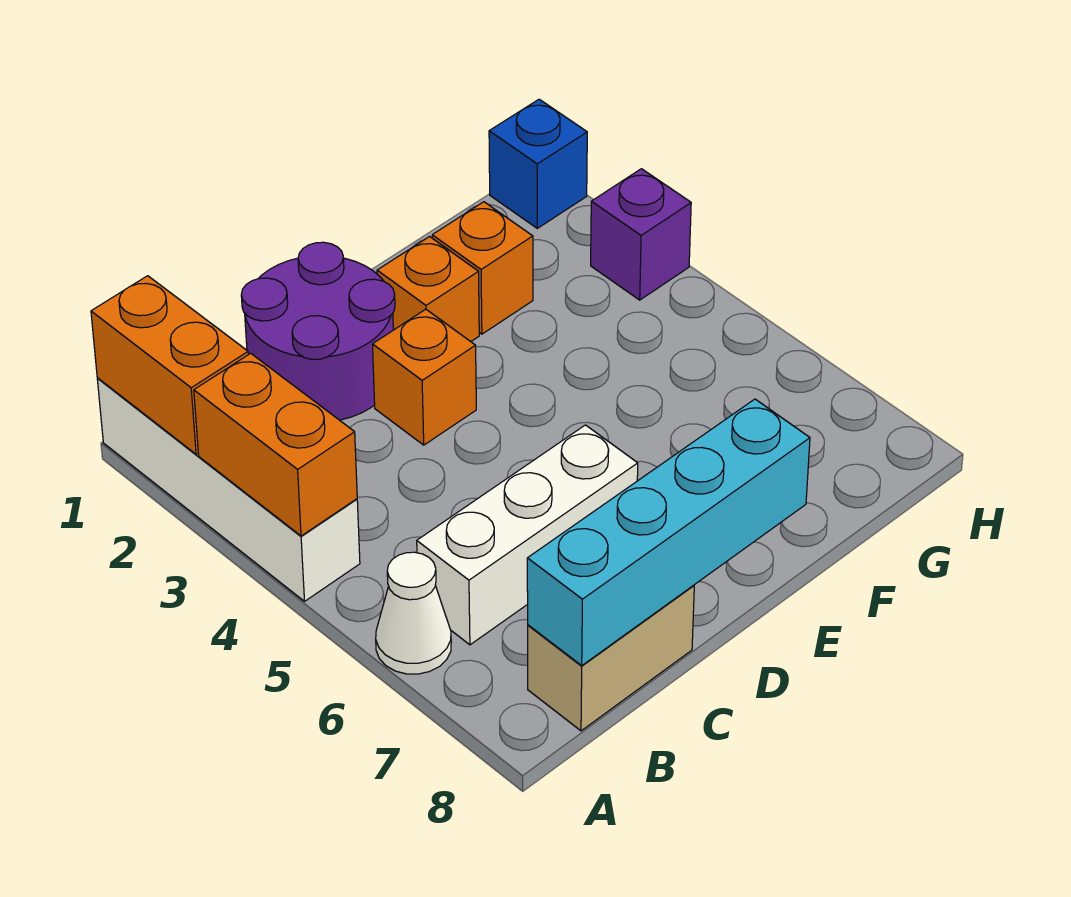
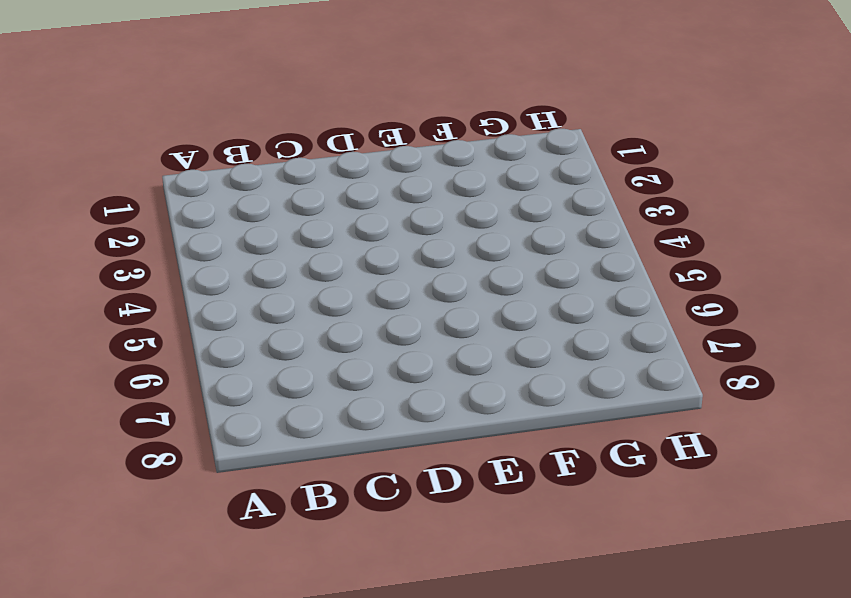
none -> white brick A1:A4 level 1
none -> white cone A6 level 1
none -> white brick B6:D6 level 1

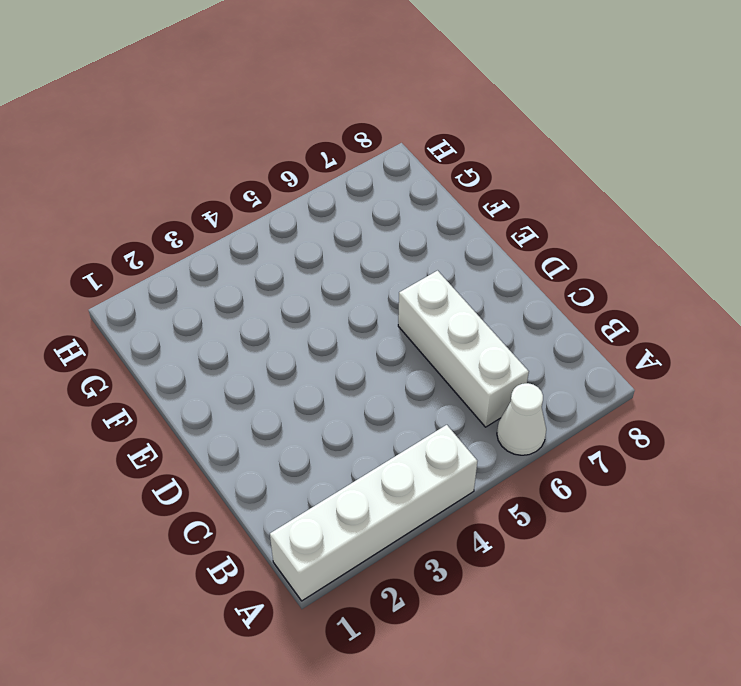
none -> tan brick B8:C8 level 1
none -> purple round brick C1:D2 level 1
none -> orange brick D3 level 1

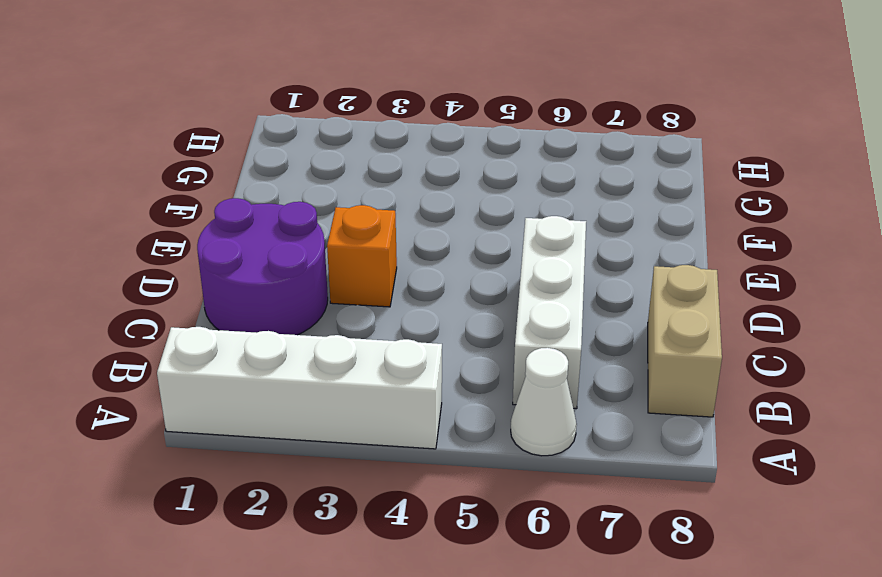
none -> orange brick E2 level 1
none -> orange brick F2 level 1
none -> blue brick H1 level 1

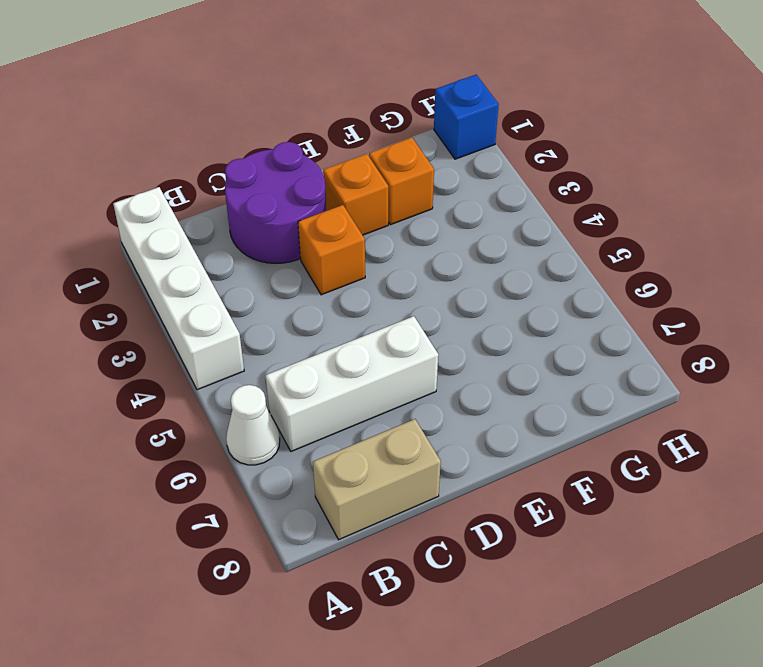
none -> purple brick H3 level 1
none -> orange brick A1:A2 level 2
none -> orange brick A3:A4 level 2

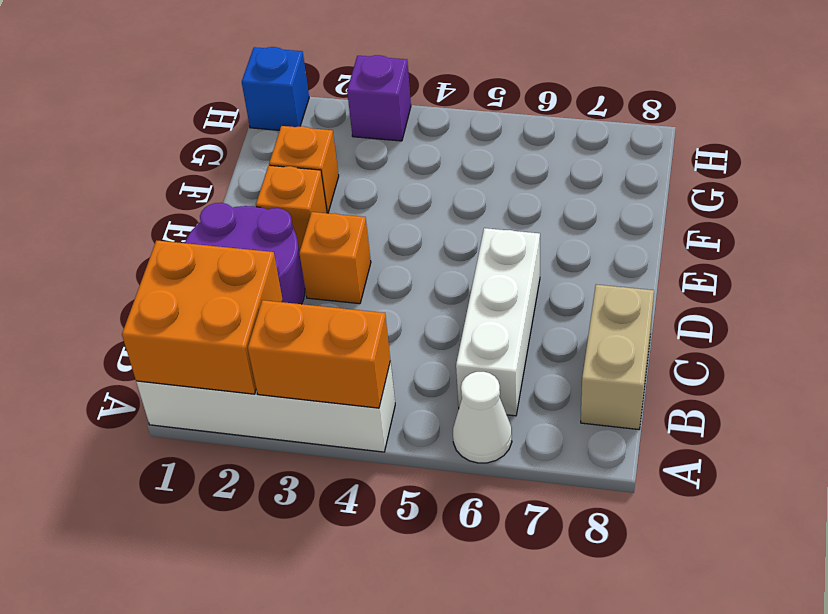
orange brick A1:B2 level 2 -> orange brick A1:A2 level 2
none -> cyan brick B8:E8 level 2

